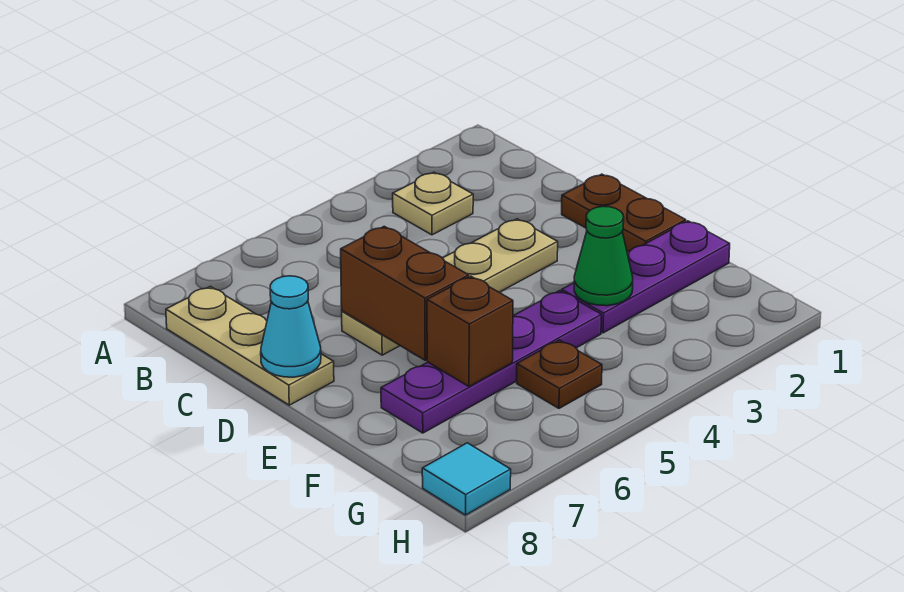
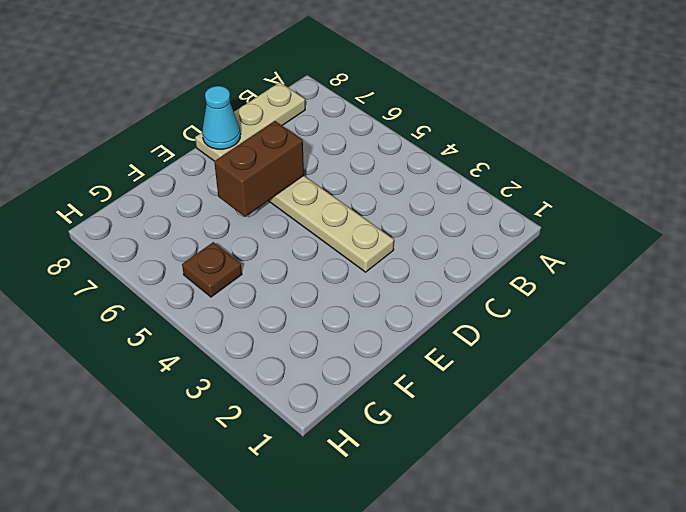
none -> tan plate B3 level 1
none -> brown plate D1:E1 level 1
none -> purple plate F1:F3 level 1

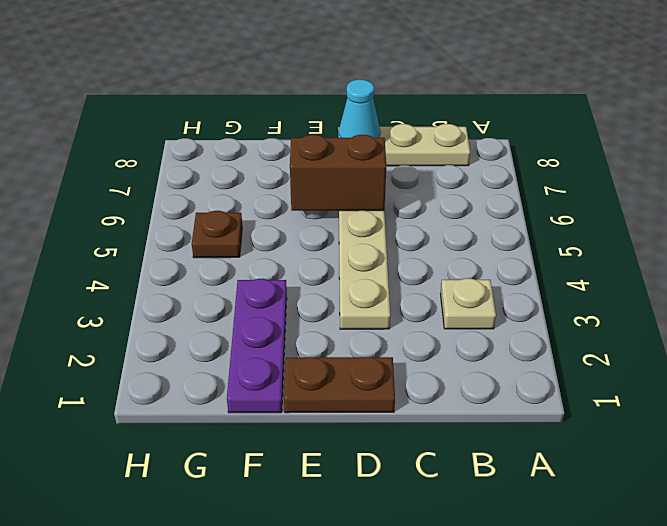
none -> purple plate F4:F7 level 1
none -> cyan tile H8 level 1
none -> green cone F3 level 2

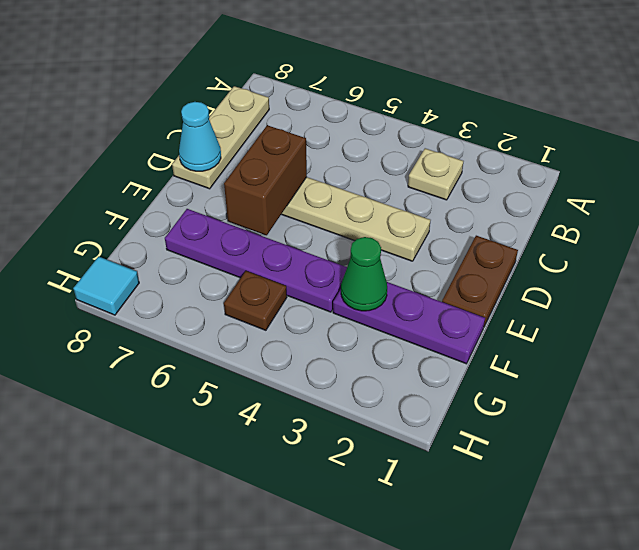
none -> brown brick F6 level 2

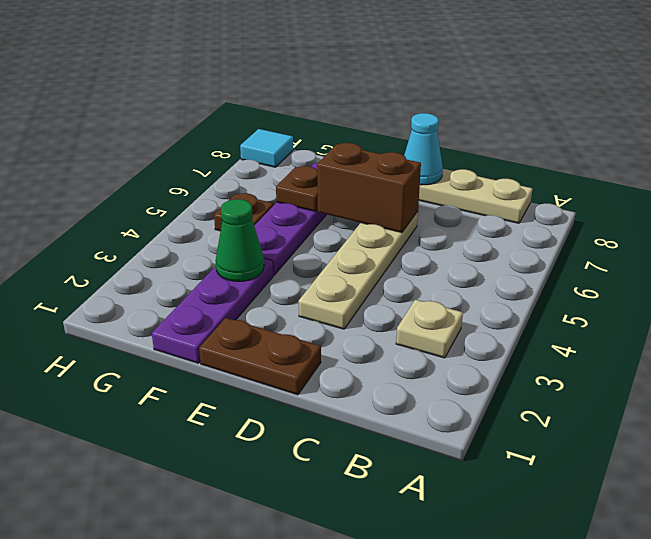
brown plate F6 level 2 -> brown brick F6 level 2

